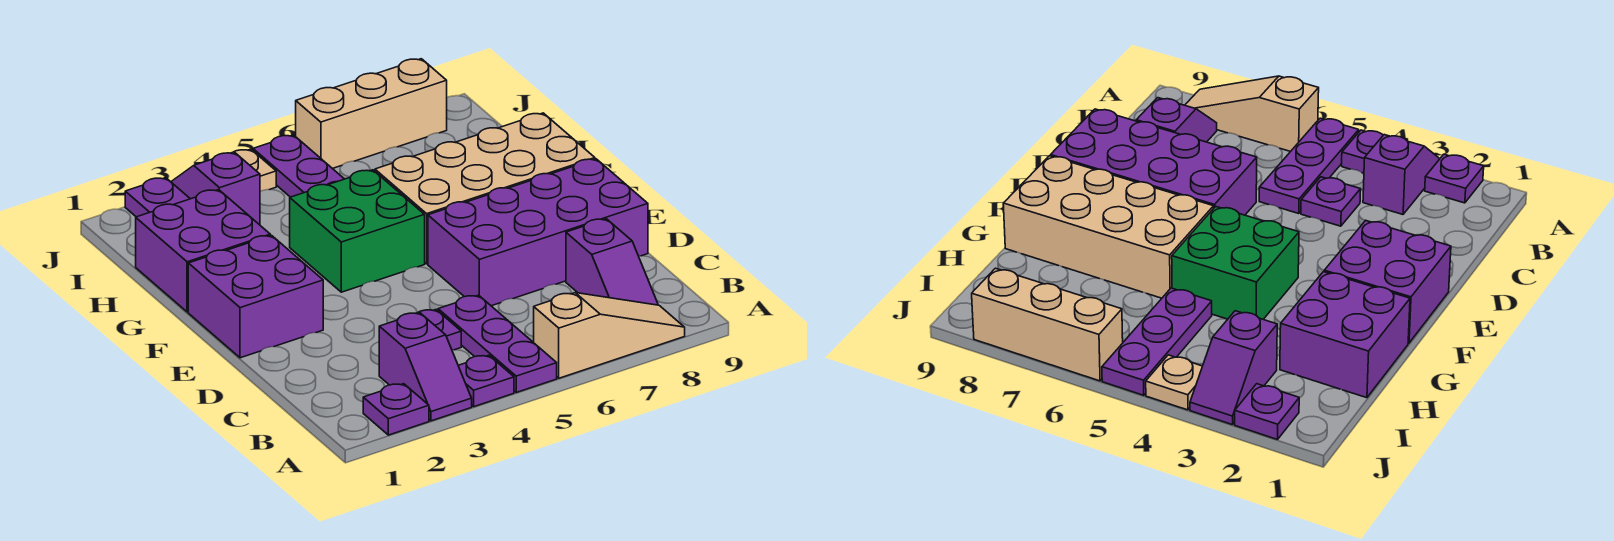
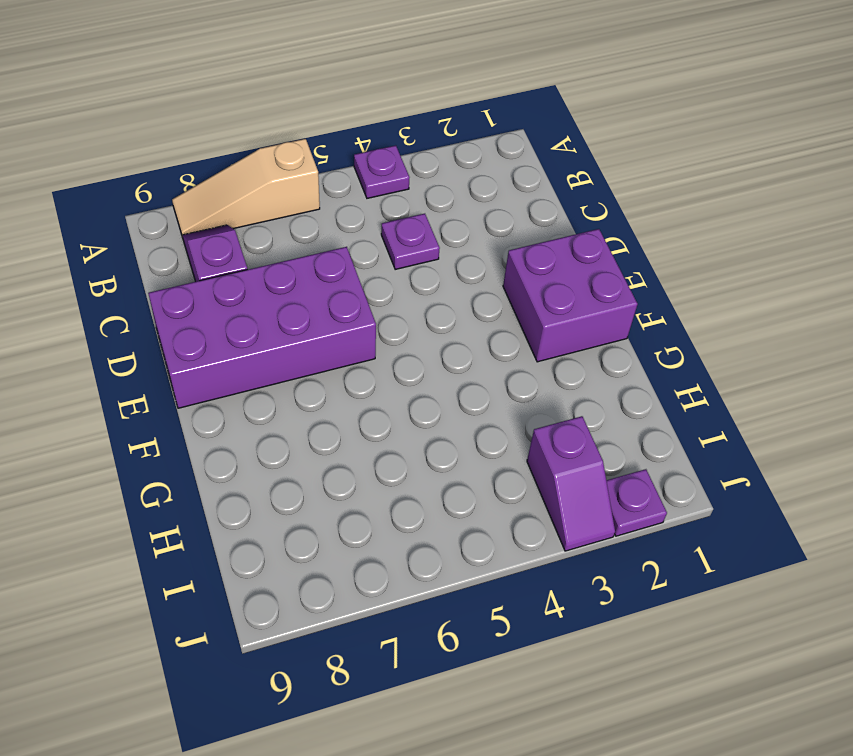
none -> purple plate A2 level 1
none -> purple slope A3:B3 level 1 top B
none -> purple plate A5:C5 level 1

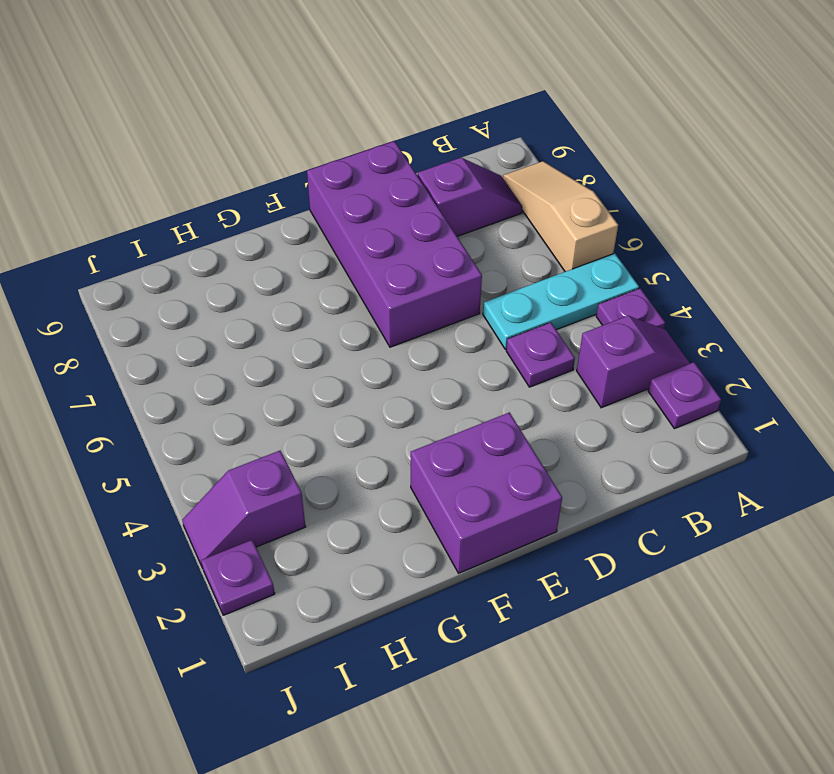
cyan plate A5:C5 level 1 -> purple plate A5:C5 level 1
none -> green brick F4:G5 level 1
none -> tan brick F6:G9 level 1
none -> purple brick G1:H2 level 1

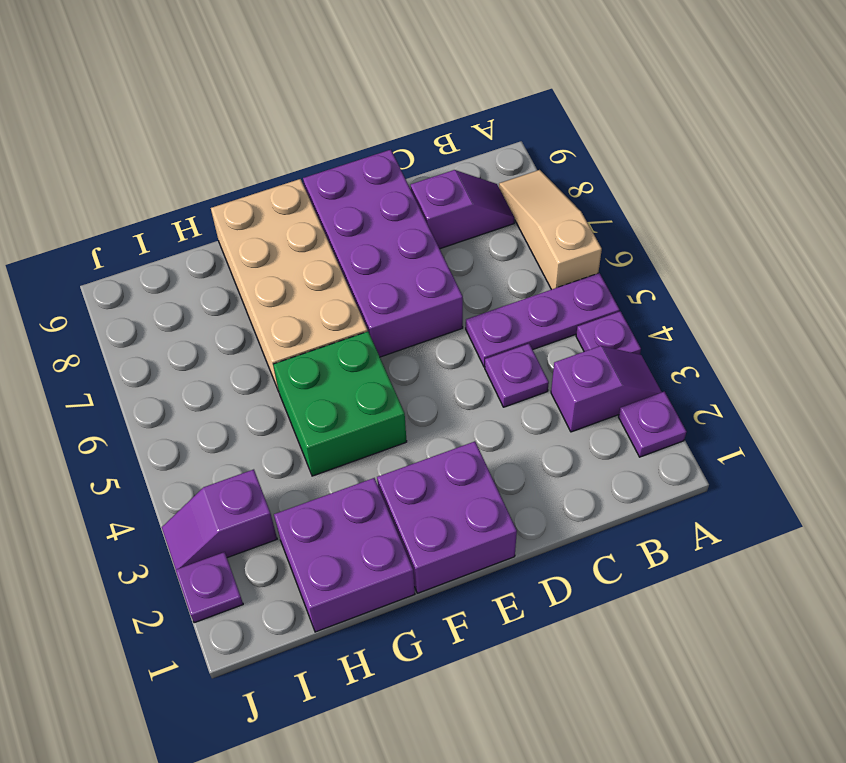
none -> purple plate H5:J5 level 1
none -> tan plate J4 level 1
none -> tan brick J6:J8 level 1

